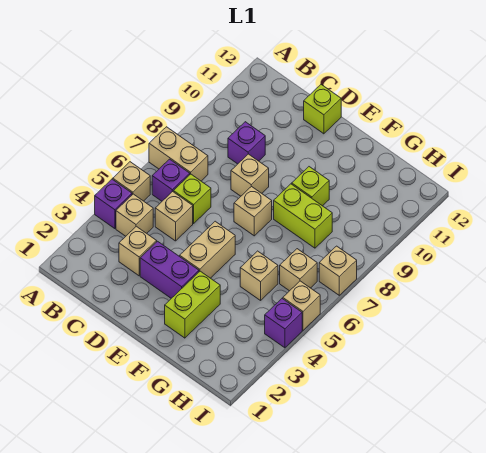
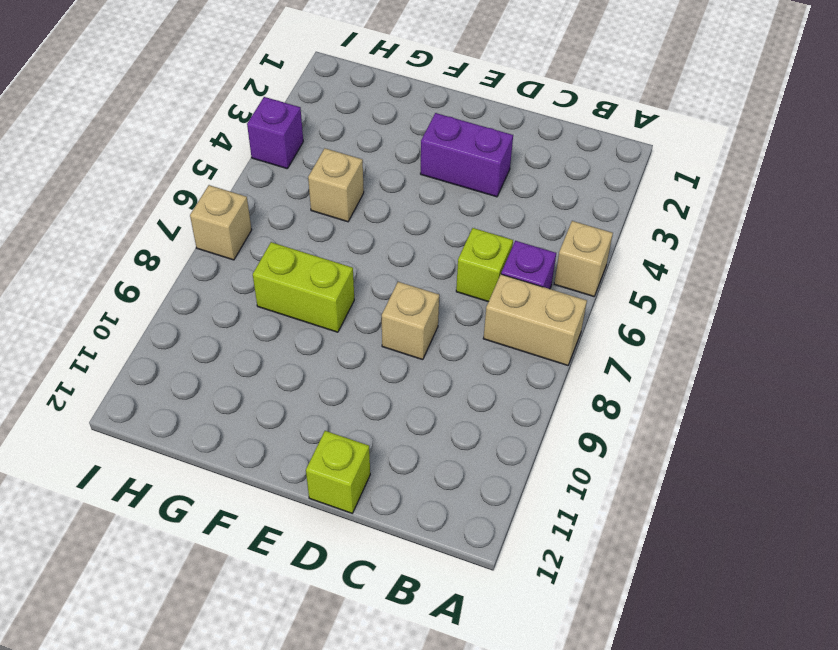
none -> purple brick A4 level 1
none -> tan brick B4 level 1
none -> tan brick C3 level 1

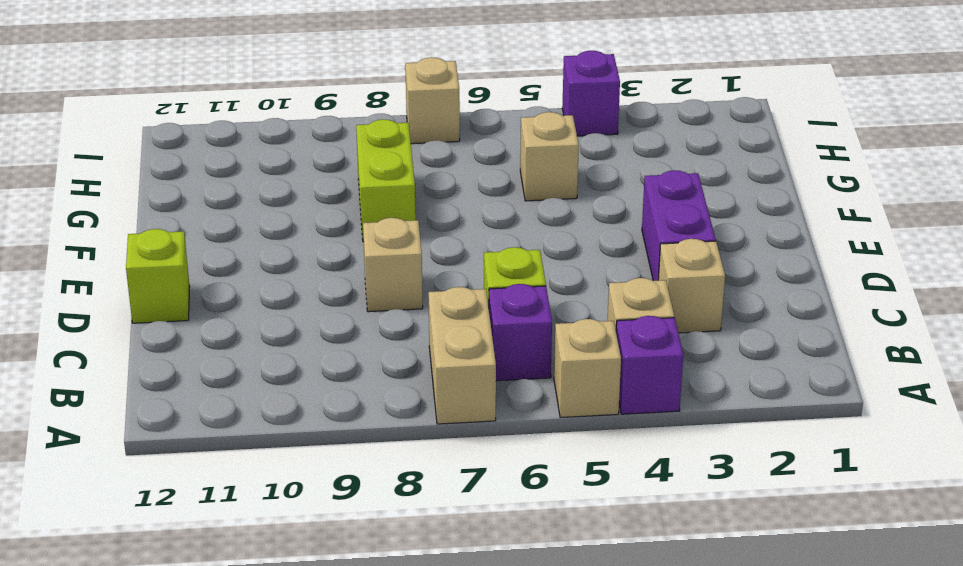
none -> tan brick C5 level 1
none -> purple brick C9 level 1
none -> tan brick E4:E5 level 1

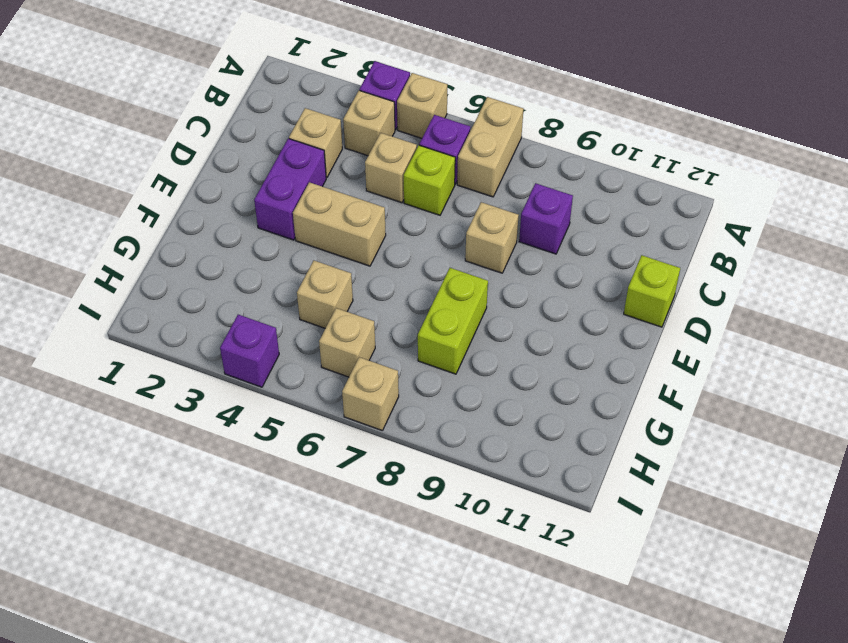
none -> tan brick E7 level 1
none -> lime brick F2:F3 level 1
none -> lime brick F9 level 1

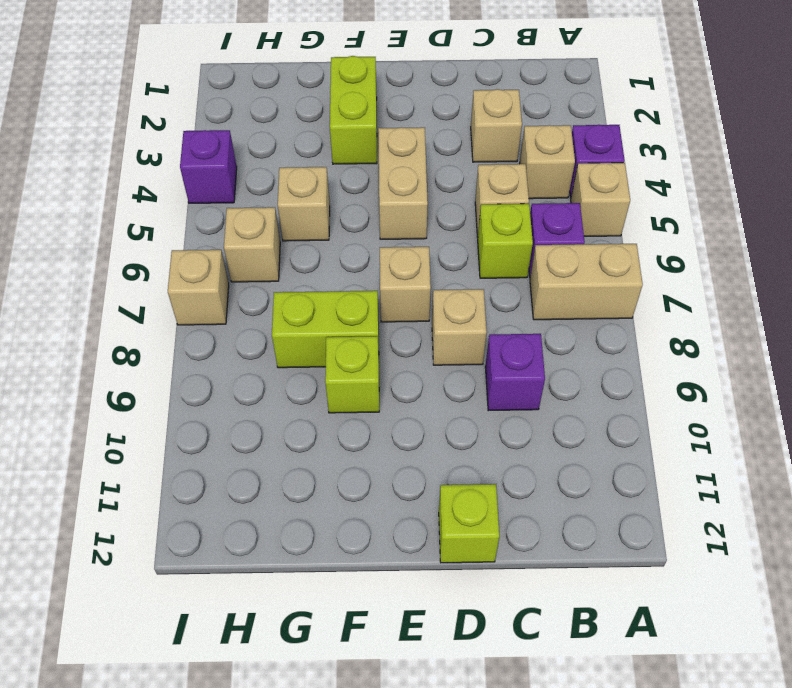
none -> purple brick D3:E3 level 1
none -> tan brick I5 level 1

